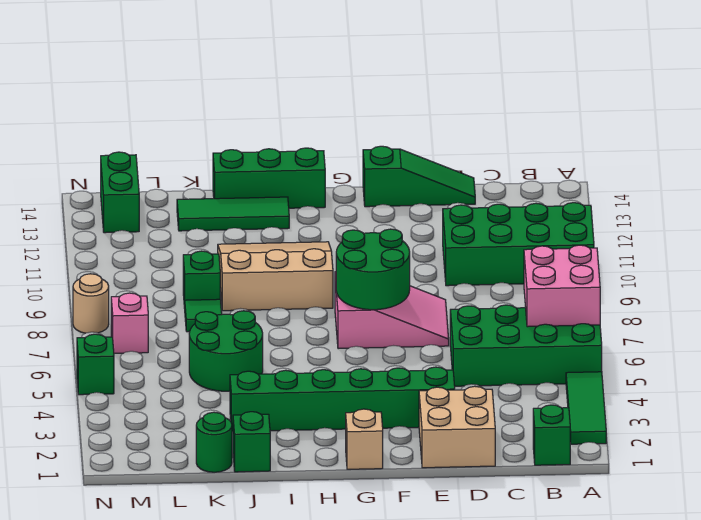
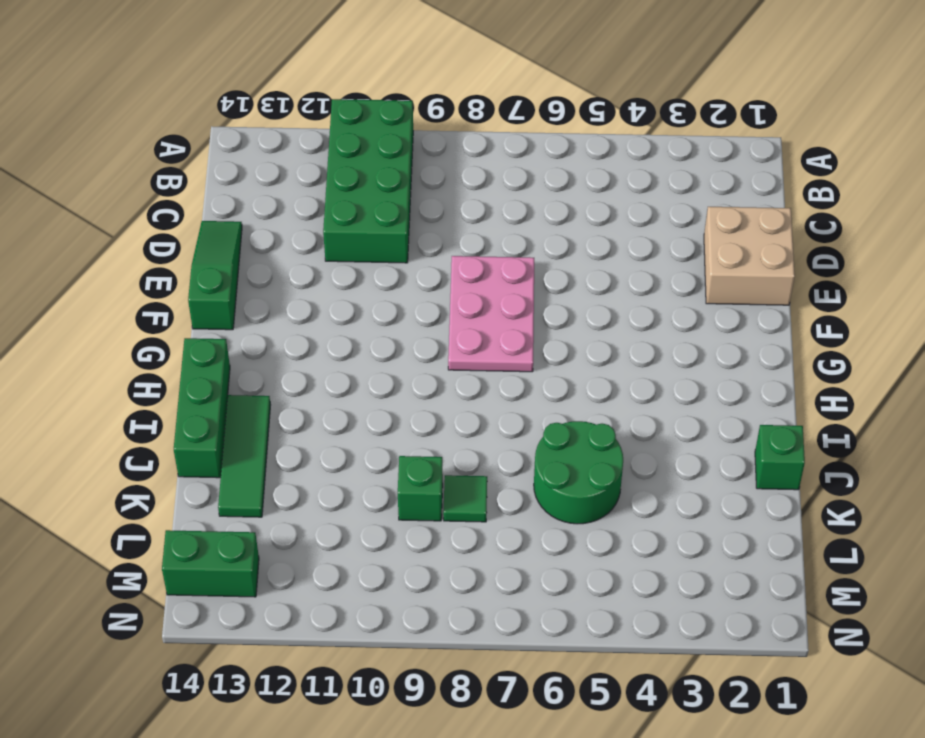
pink plate E7:G8 level 1 -> pink slope E7:G8 level 1 top G
none -> green tile A2:A4 level 1
none -> green brick A5:D6 level 1
none -> green brick B1 level 1

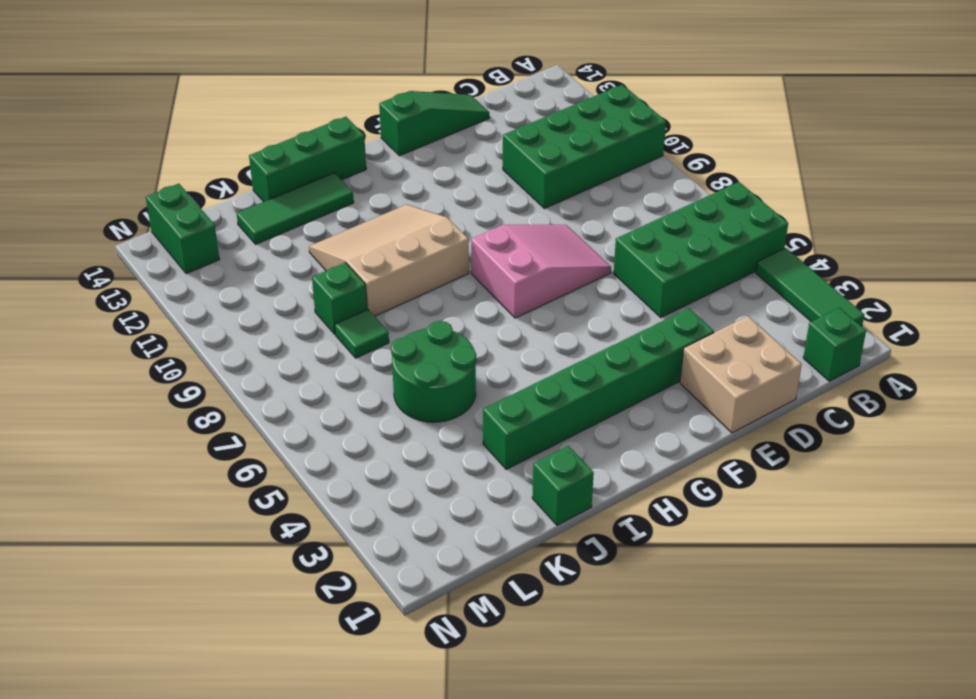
none -> tan brick G1 level 1
none -> green round brick K1 level 1
none -> pink brick M7 level 1

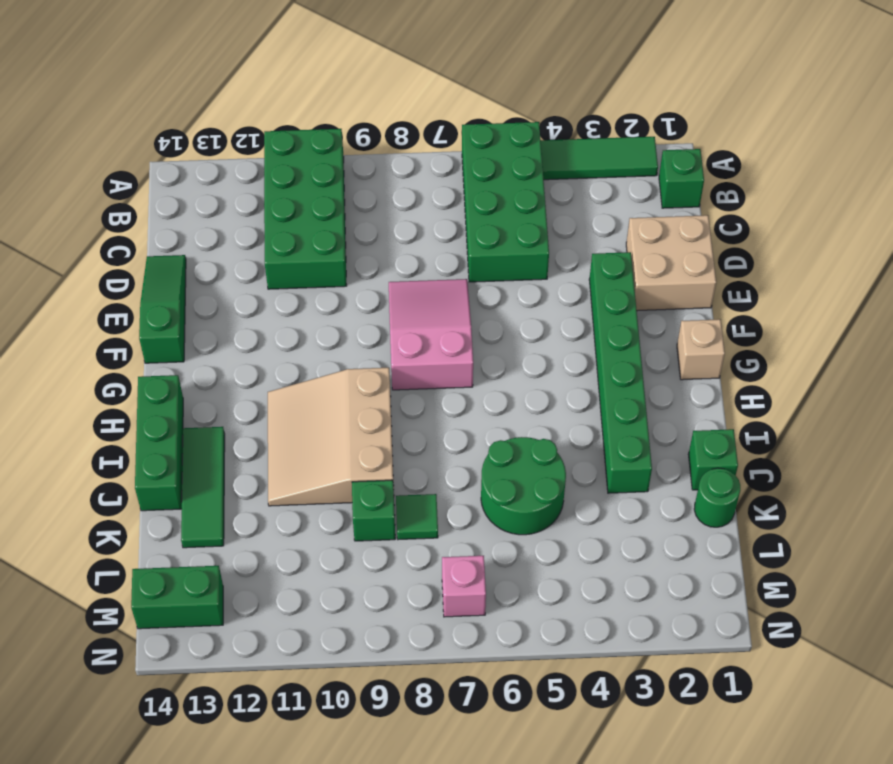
none -> green brick N5 level 1
none -> tan round brick N8 level 1
none -> pink brick A6:B7 level 2

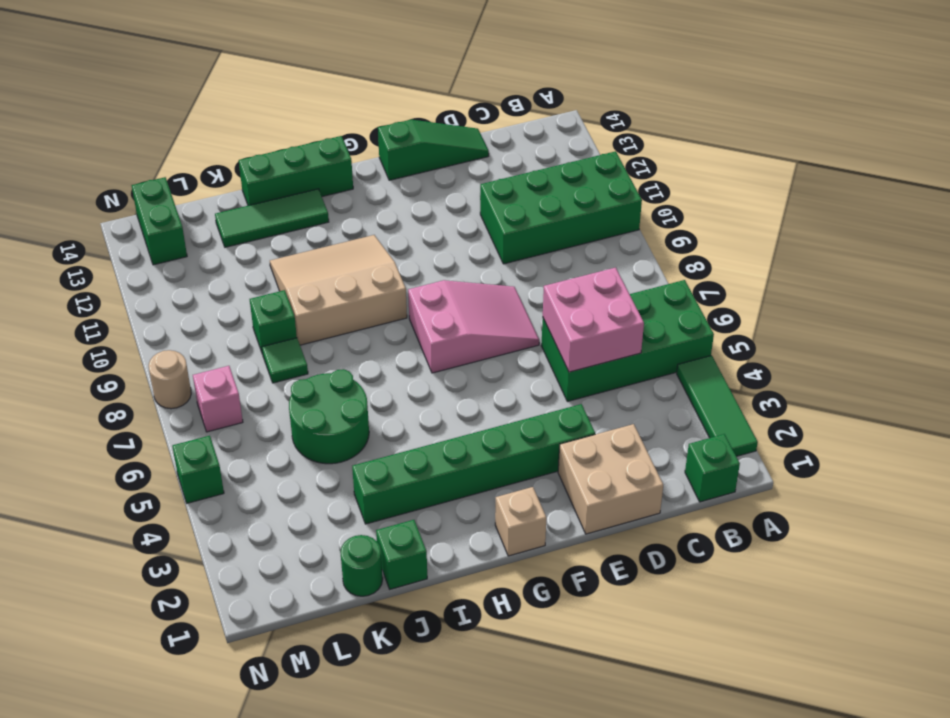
pink brick C5:D6 level 2 -> pink brick A6:B7 level 2
none -> green round brick F7:G8 level 2

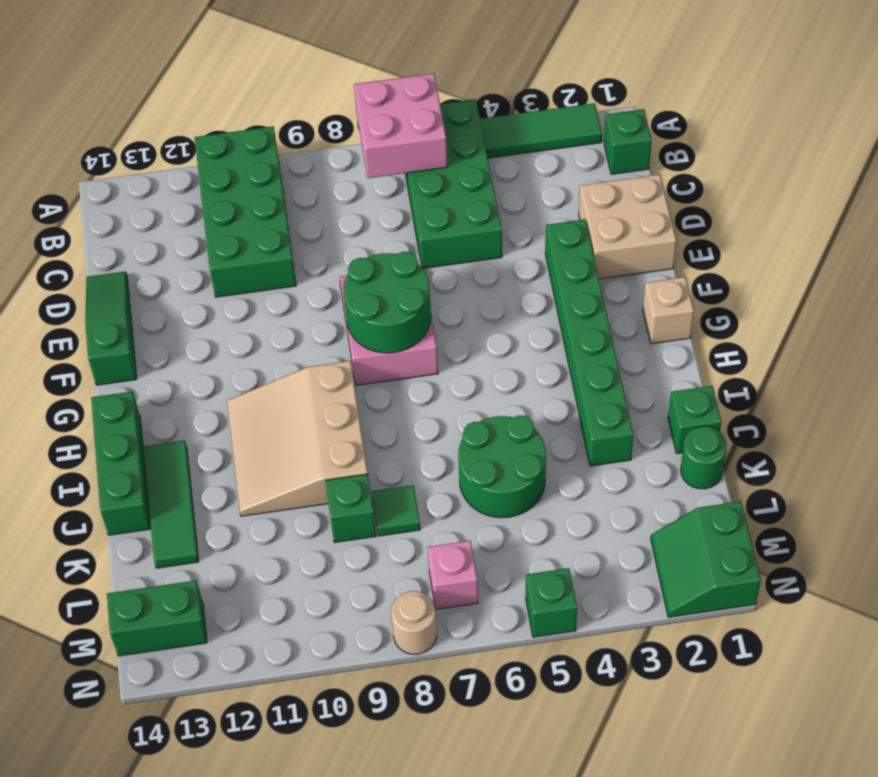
green slope M1:N2 level 1 top 1 -> none

